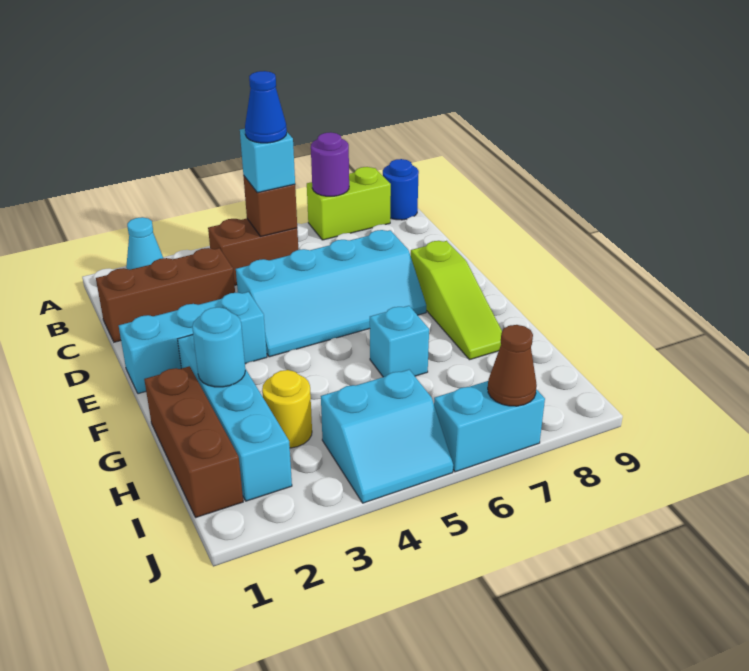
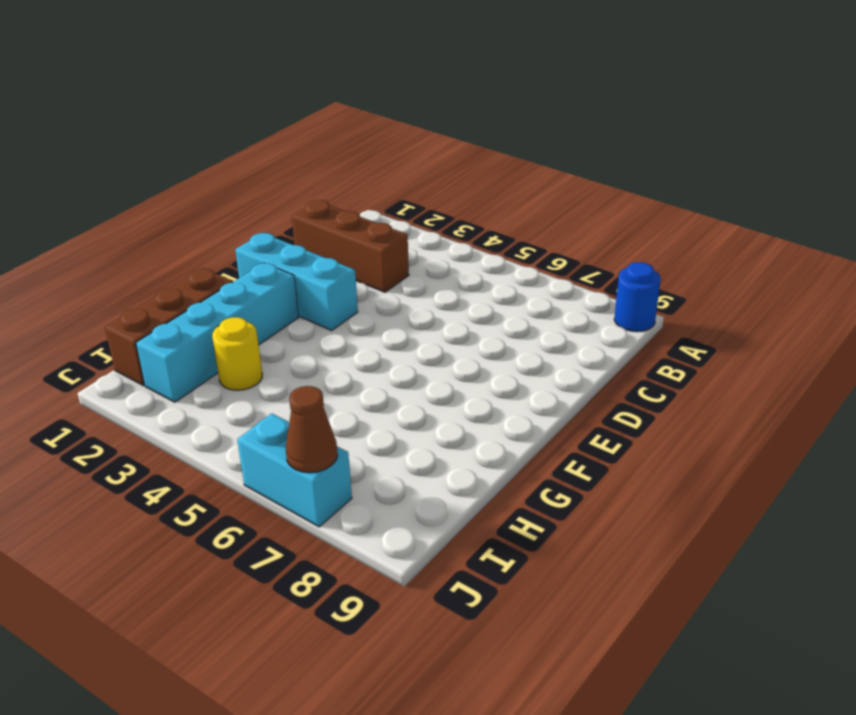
none -> cyan cone A2 level 1
none -> lime brick A7:A8 level 1
none -> brown brick B4:B5 level 1

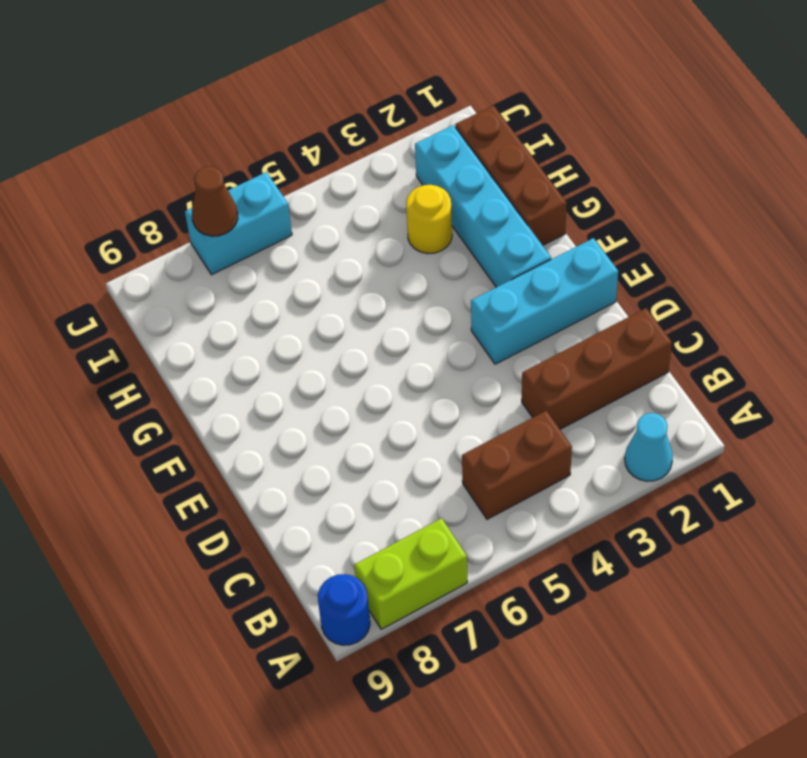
none -> cyan slope D4:E7 level 1 top D
none -> lime slope E8:G8 level 1 top E
none -> cyan brick G6 level 1

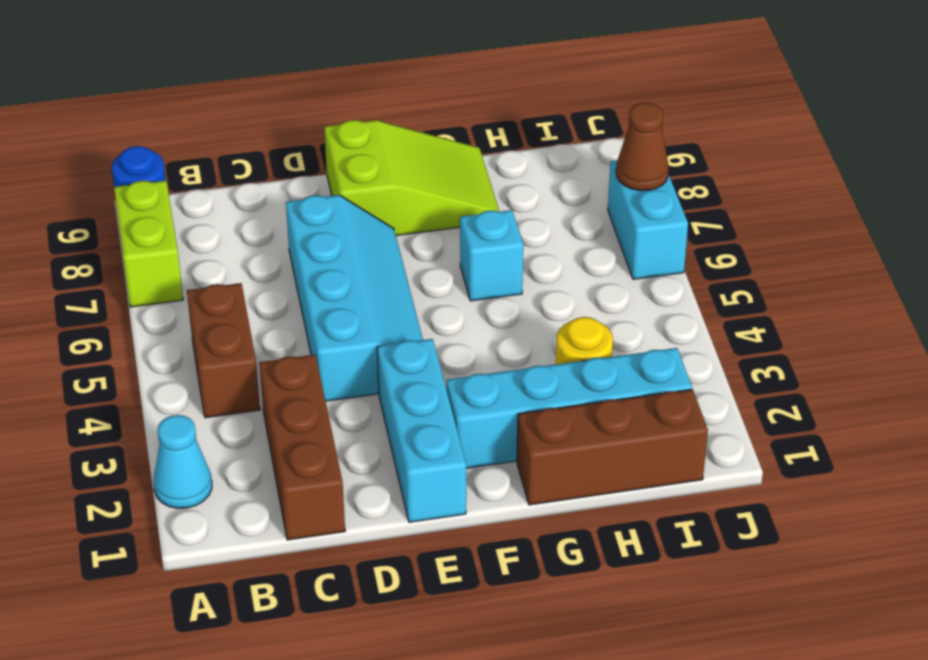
lime slope E8:G9 level 1 top E -> lime slope E8:G8 level 1 top E
none -> cyan slope I4:J5 level 1 top I
none -> purple round brick A7 level 2
none -> brown brick B5 level 2

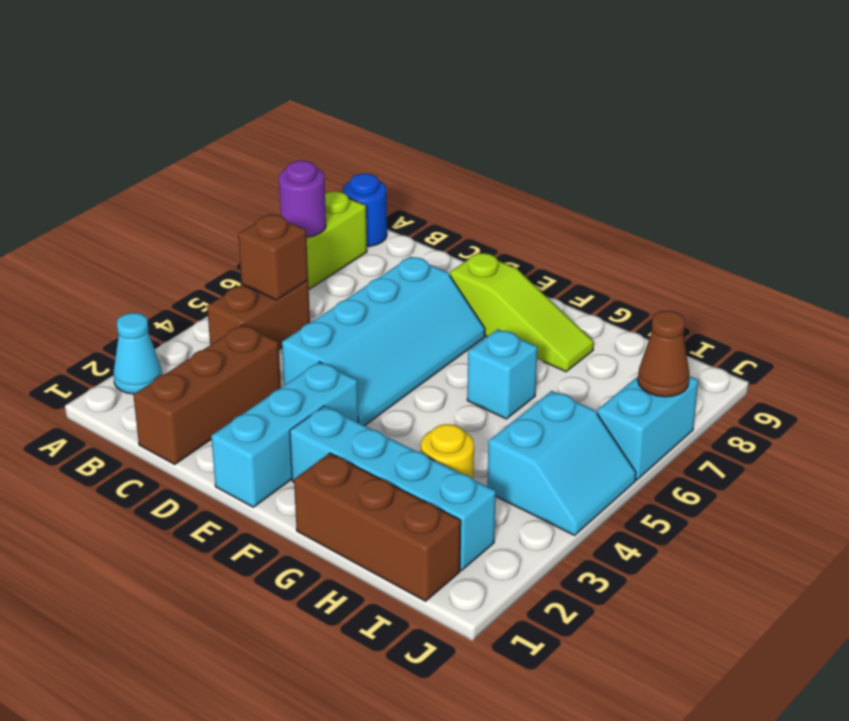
none -> cyan round brick G2 level 2
none -> cyan brick B5 level 3
none -> blue cone B5 level 4

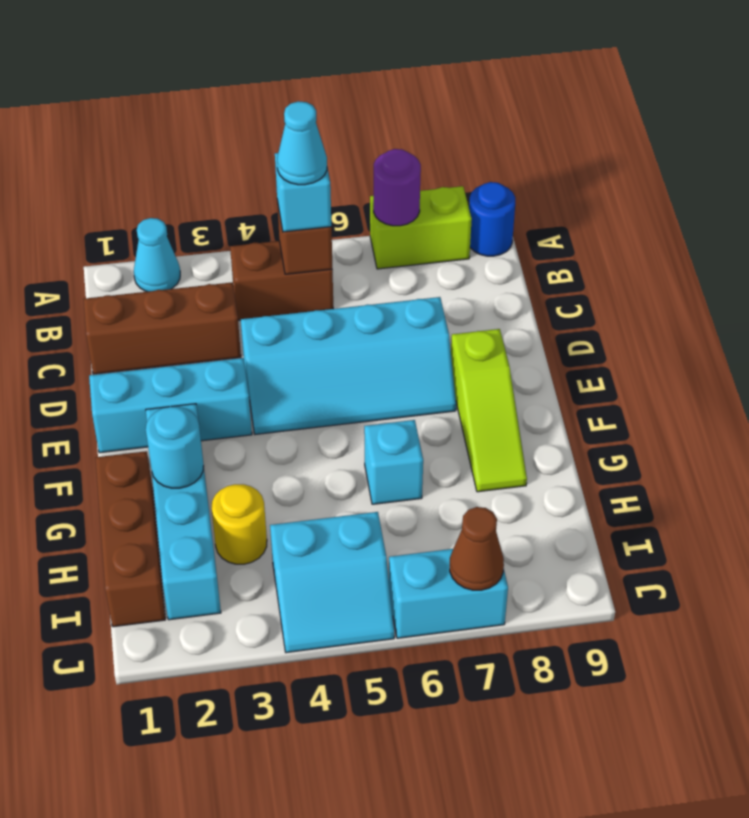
cyan cone B5 level 4 -> blue cone B5 level 4

